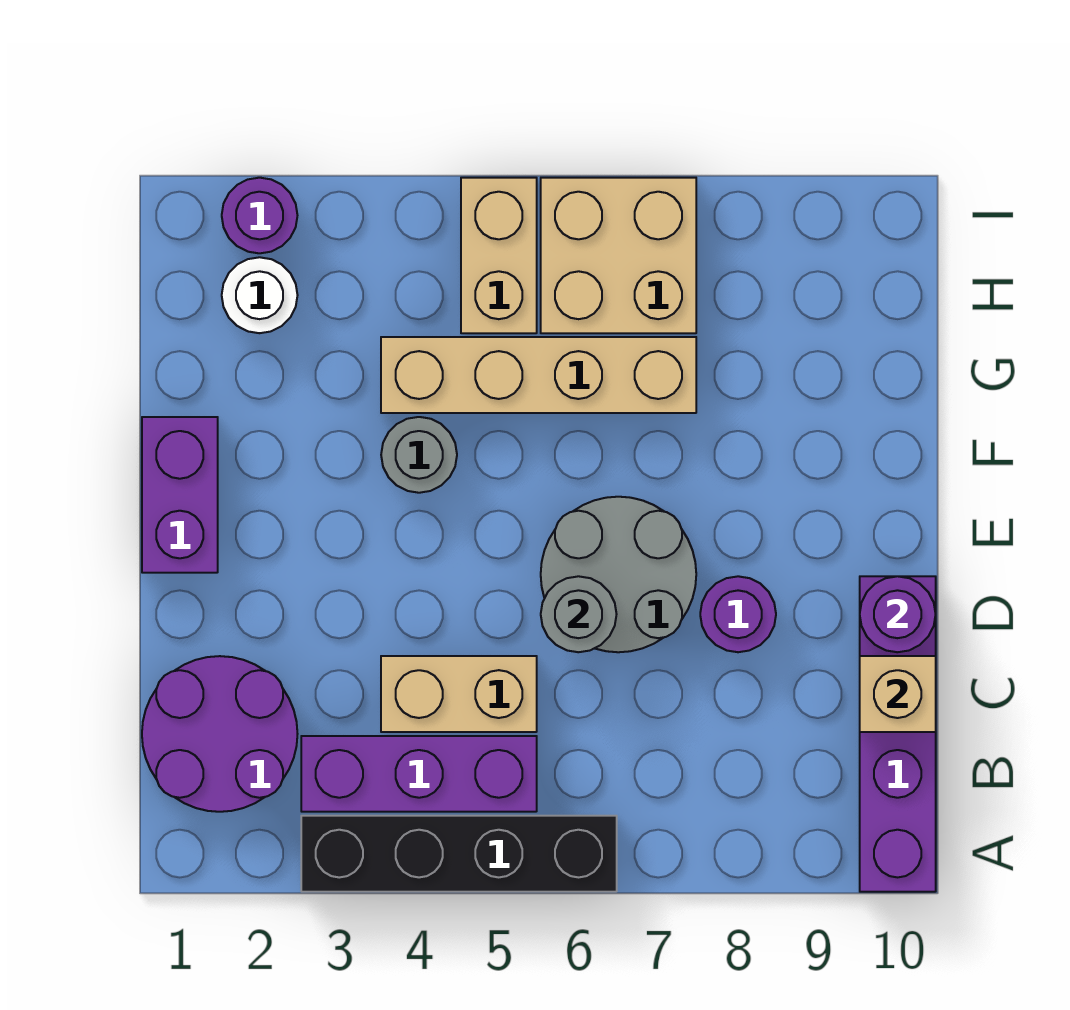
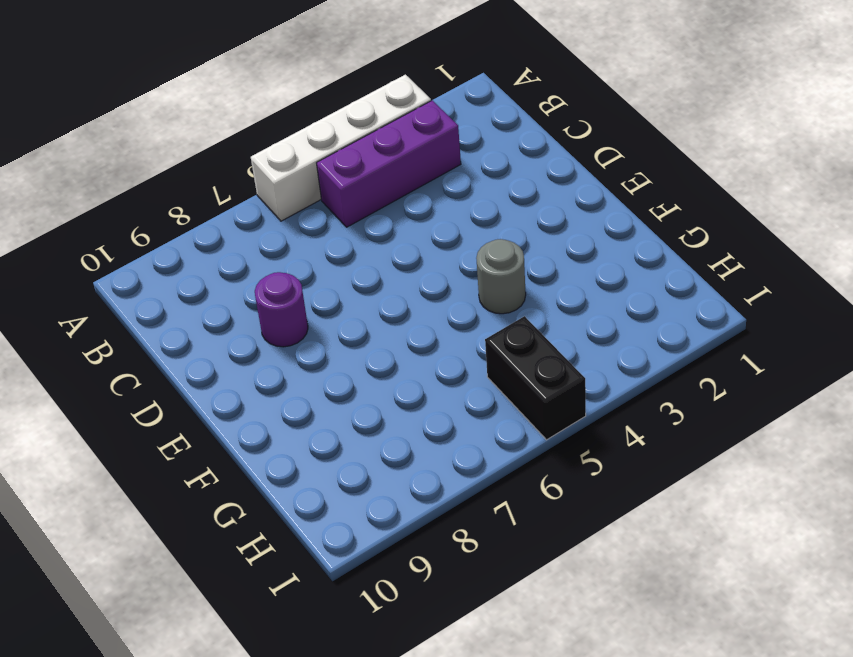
white brick A3:A6 level 1 -> black brick A3:A6 level 1
black brick H5:I5 level 1 -> tan brick H5:I5 level 1
none -> purple brick A10:D10 level 1
none -> purple round brick B1:C2 level 1
none -> tan brick C4:C5 level 1

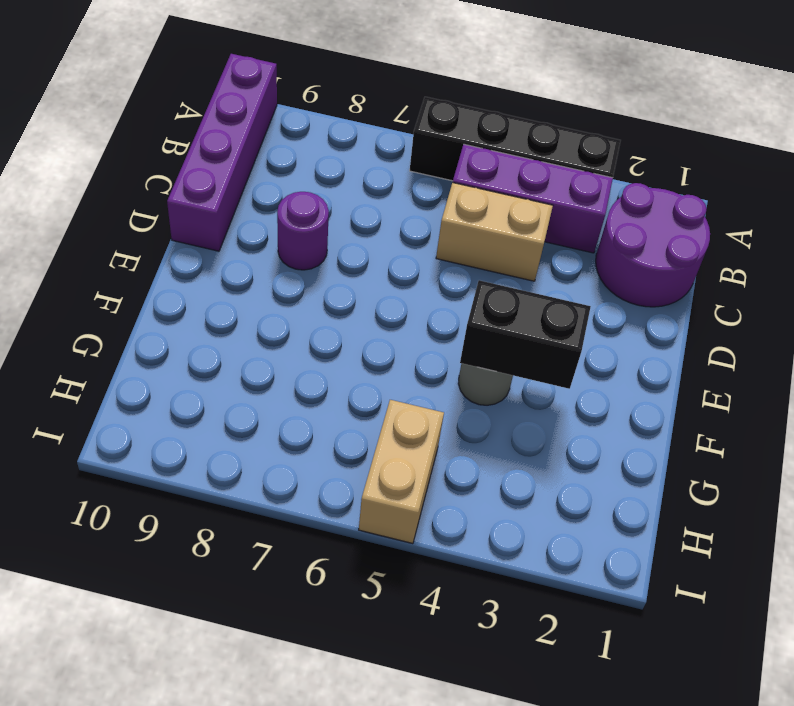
black brick F3:F4 level 2 -> none
none -> grey round brick D6:E7 level 1
none -> purple brick E1:F1 level 1
none -> tan brick G4:G7 level 1

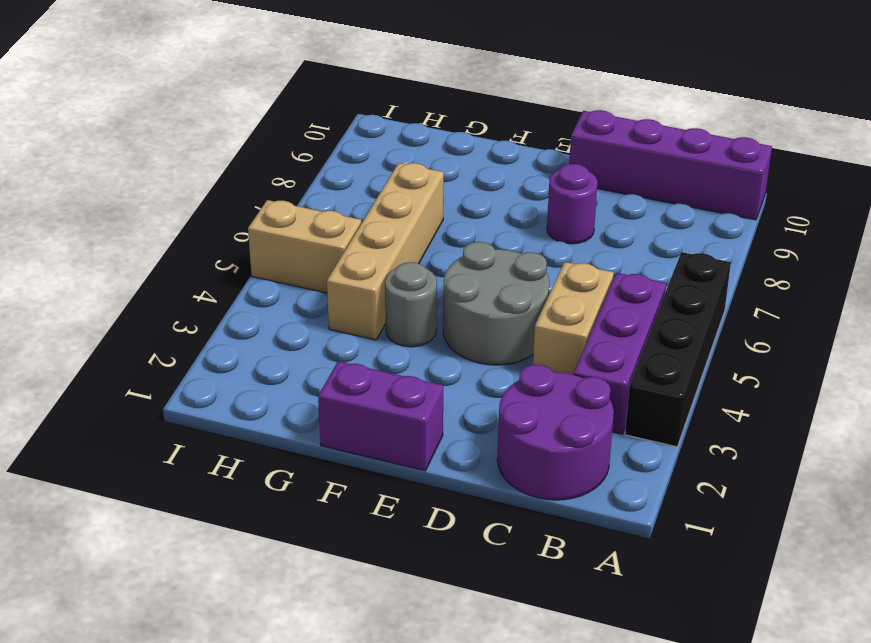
grey round brick D4:E5 level 1 -> grey round brick D6:E7 level 1
none -> white round brick H2 level 1
none -> tan brick H6:I7 level 1
none -> purple round brick I2 level 1

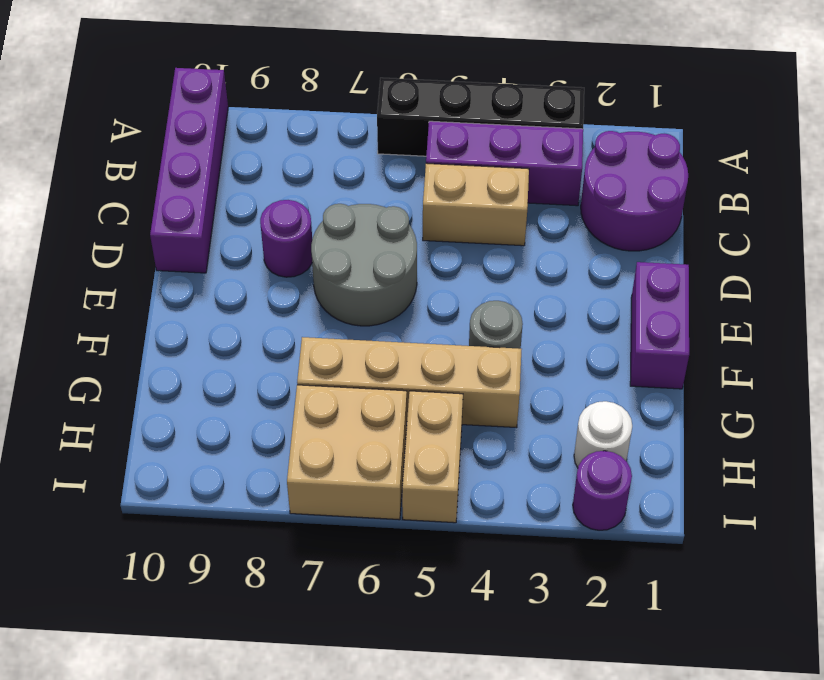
none -> tan brick C10 level 2
none -> grey round brick D6 level 2
none -> purple round brick D10 level 2

